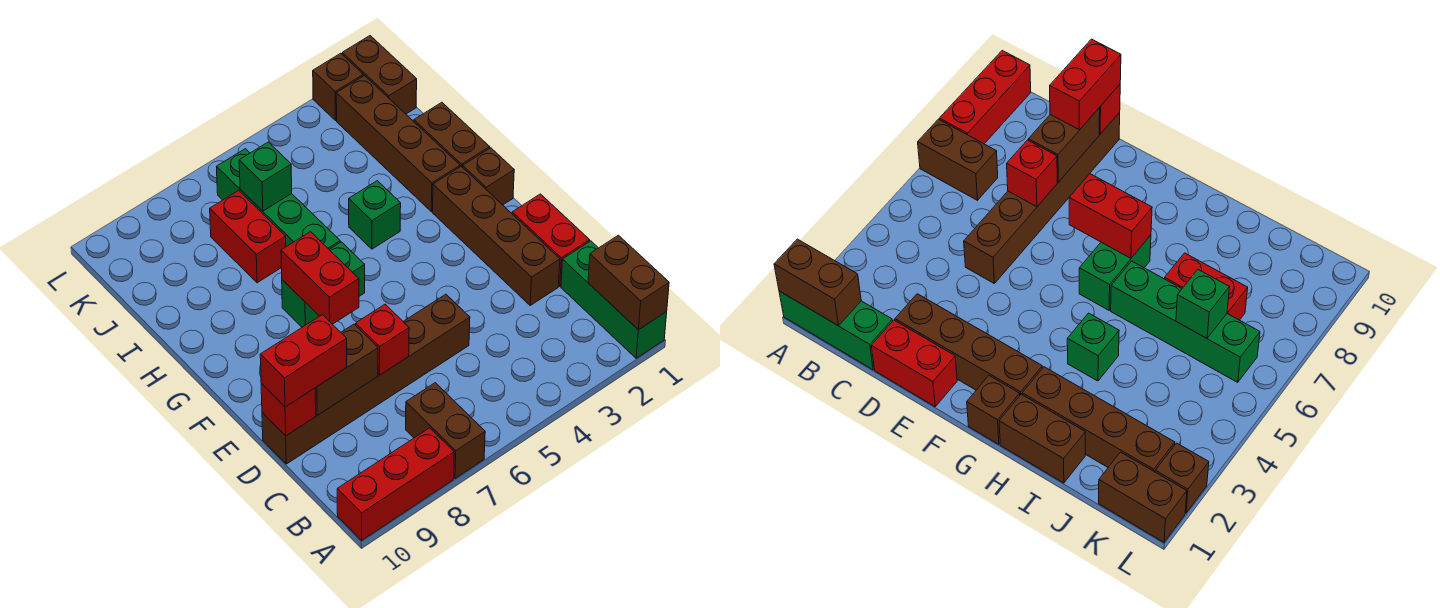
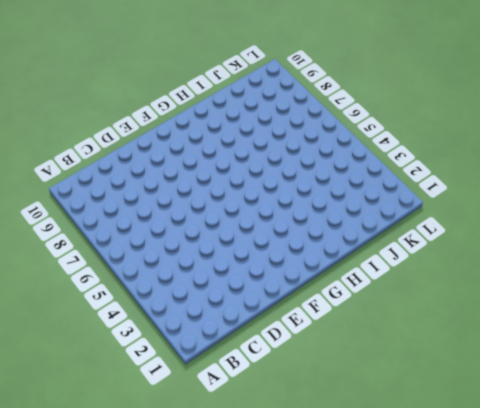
none -> green brick A1:C1 level 1
none -> brown brick A7:B7 level 1
none -> red brick A8:A10 level 1

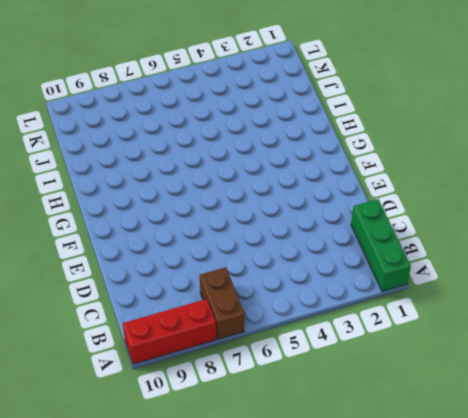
none -> red brick D1:E1 level 1
none -> brown brick D2:G2 level 1
none -> brown brick D5:D10 level 1

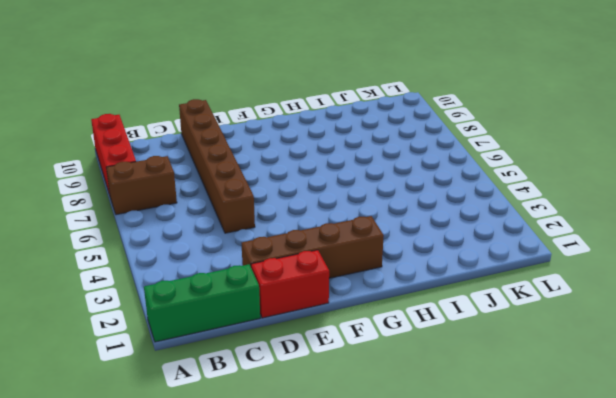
none -> brown brick G1 level 1
none -> green brick G6:G7 level 1
none -> brown brick H1:I1 level 1

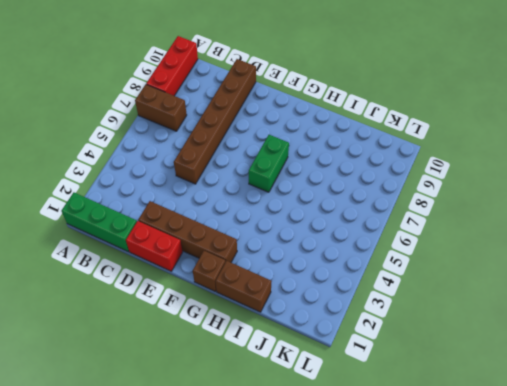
none -> brown brick H2:K2 level 1
none -> green brick H4 level 1
none -> green brick H6:K6 level 1

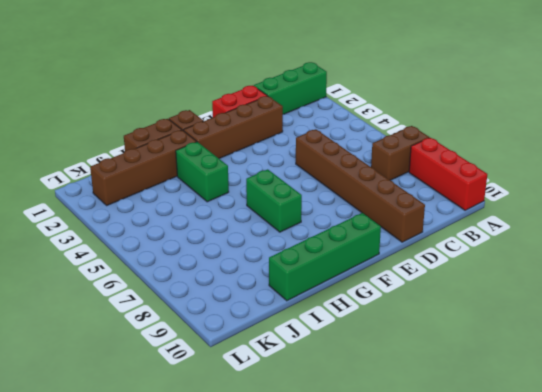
green brick F10:I10 level 1 -> green brick H6:K6 level 1
green brick H3:H4 level 1 -> green brick H4 level 1
none -> red brick I7:J7 level 1
none -> brown brick K1:L1 level 1
none -> brown brick L2 level 1

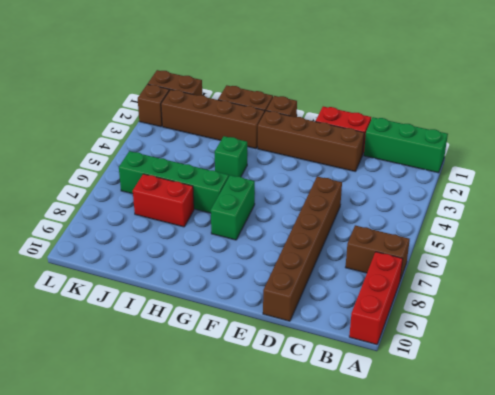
none -> brown brick A1:B1 level 2
none -> red brick D7 level 2
none -> brown brick D8:D9 level 2

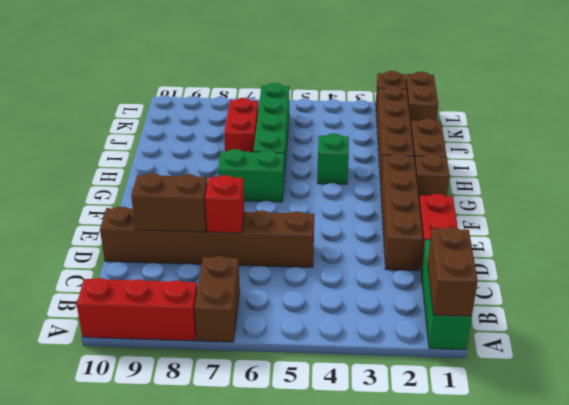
none -> red brick D10 level 2
none -> red brick F7:G7 level 2
none -> green brick J6 level 2

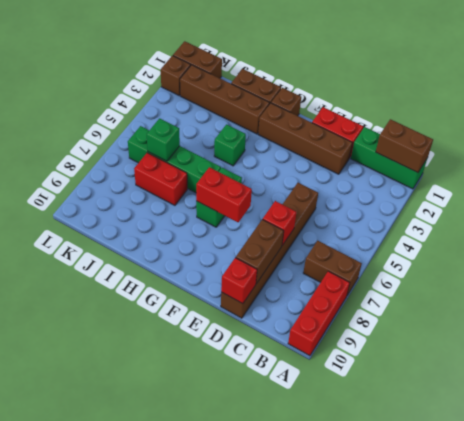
none -> red brick D9:D10 level 3

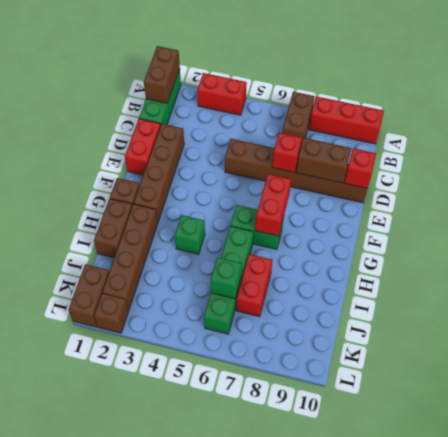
red brick A3:A4 level 1 -> red brick D9:D10 level 3

